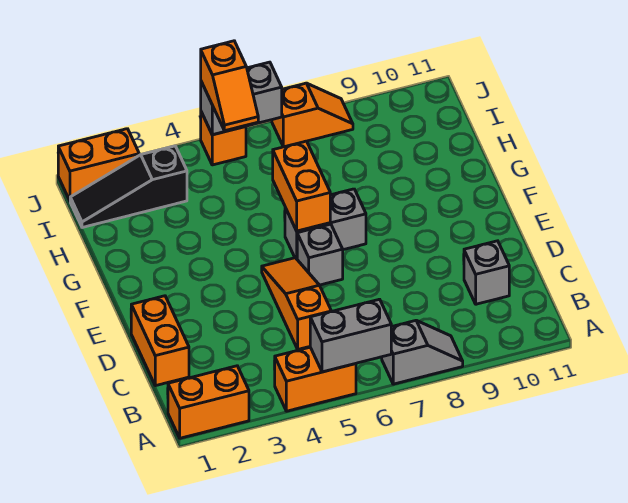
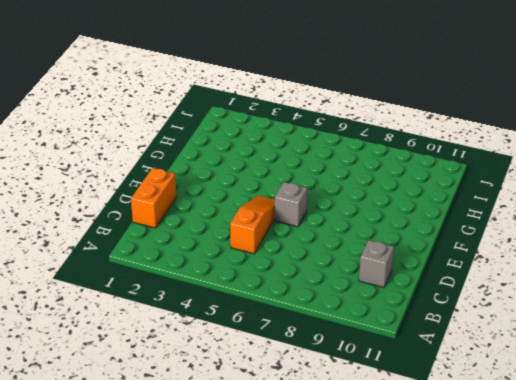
none -> orange brick A1:A2 level 1
none -> orange brick A4:A5 level 1
none -> grey slope A7:A8 level 1 top 7

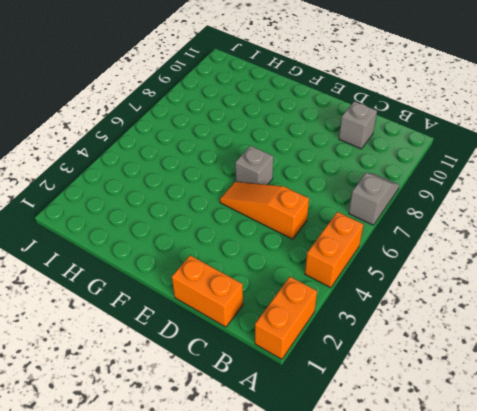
none -> grey brick F6:F7 level 1
none -> black slope I1:I3 level 1 top 3
none -> orange brick J1:J2 level 1

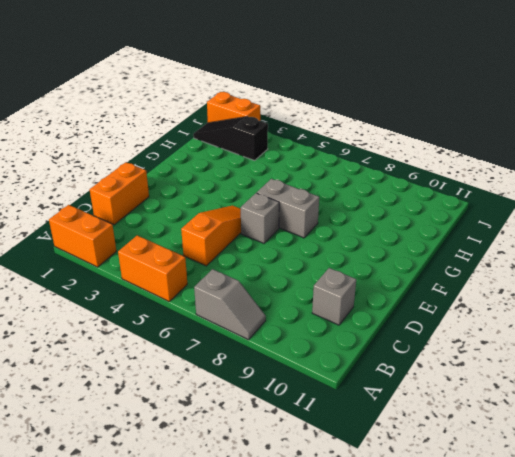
none -> orange brick J5 level 1
none -> orange slope J7:J8 level 1 top 7
none -> grey brick A5:A6 level 2

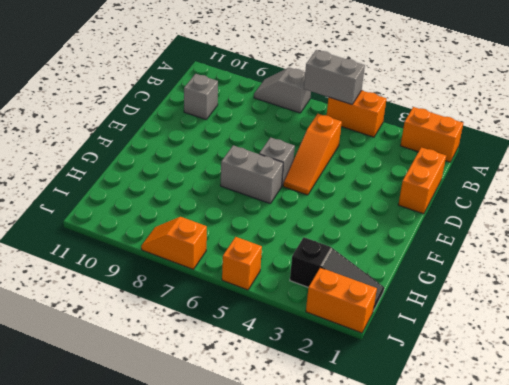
none -> orange brick F6:G6 level 2
none -> grey brick J5:J6 level 2
none -> orange slope I5:J5 level 3 top J

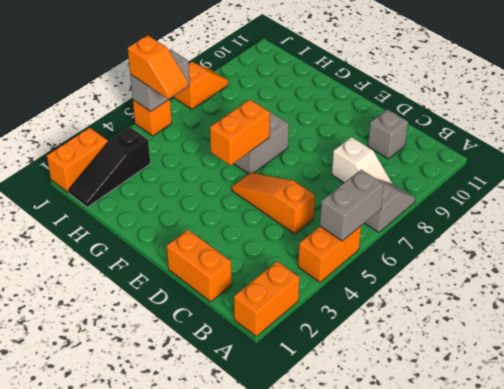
white slope B8:C8 level 1 top C -> none
orange brick F5:F6 level 2 -> orange brick F6:G6 level 2
none -> grey brick E6 level 1

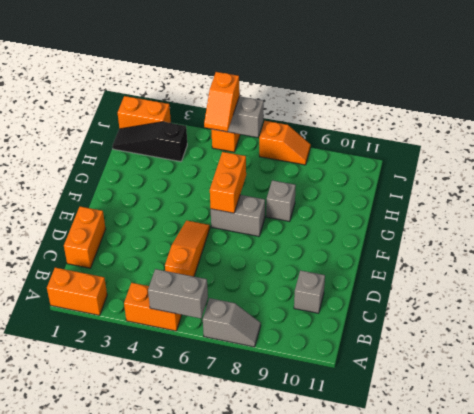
grey brick G8 level 1 -> grey brick E6 level 1

